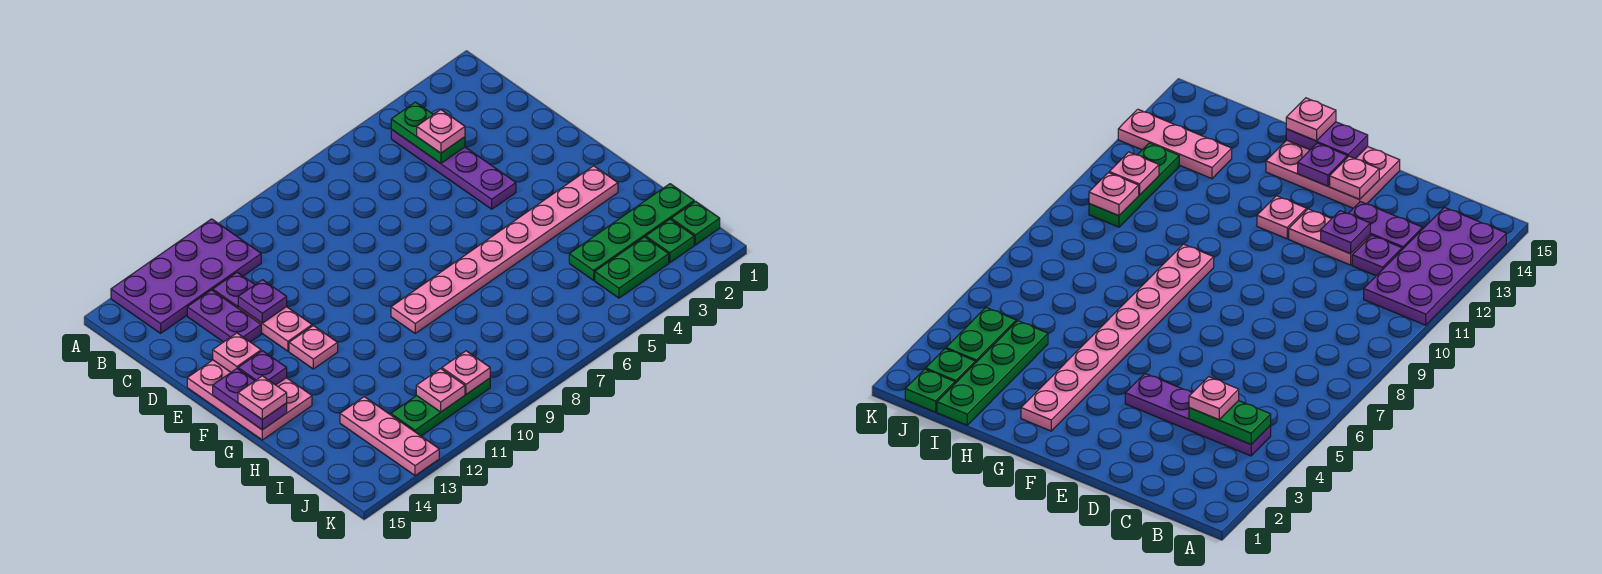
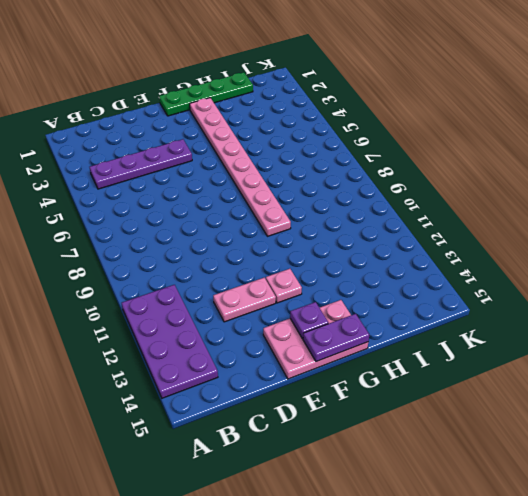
green plate F1:I1 level 1 -> green plate I1:I4 level 1
none -> purple plate C12 level 1
none -> purple plate C13:D13 level 1
none -> pink plate I13:K13 level 1

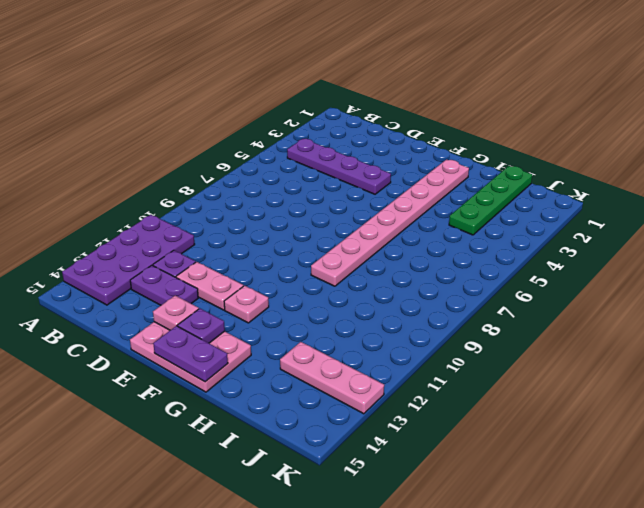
none -> green plate J1 level 1
none -> green plate J2 level 1
none -> green plate J3:J4 level 1

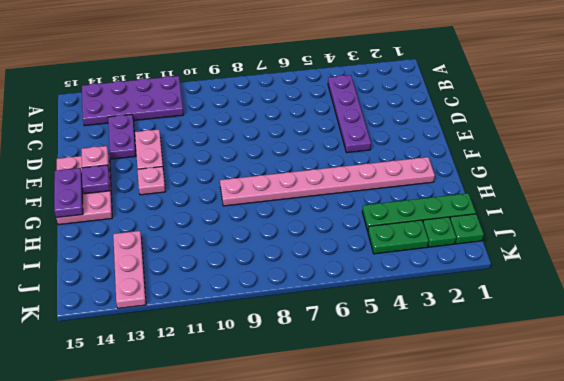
none -> purple plate C12 level 1
none -> green plate J10:J12 level 1
none -> green plate B4:C4 level 2

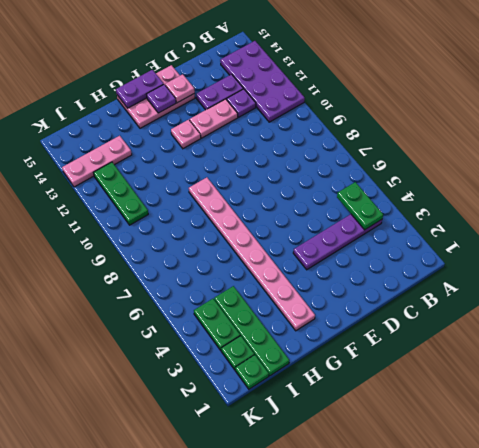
green plate B4:B5 level 2 -> green plate B4:C4 level 2
none -> purple plate D12 level 2
none -> pink plate J10 level 2
none -> pink plate J11 level 2

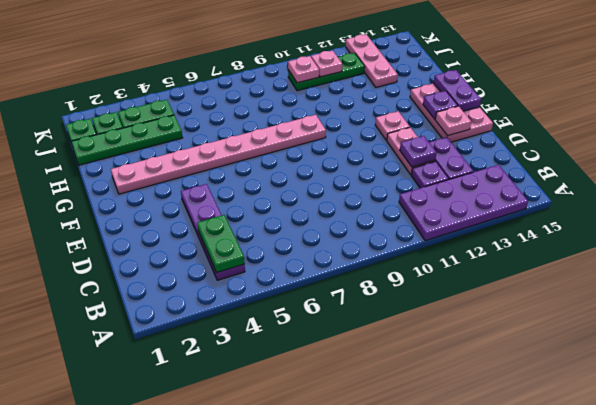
none -> pink plate C4 level 3
none -> pink plate G15 level 3

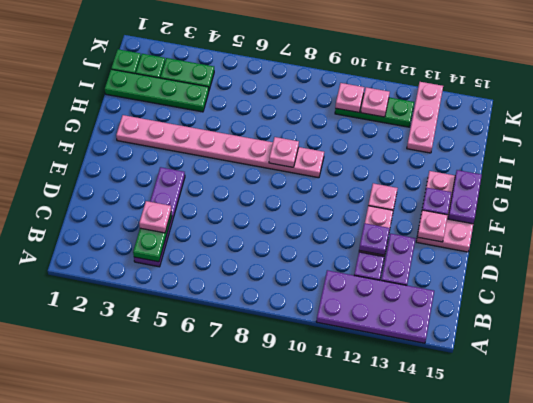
pink plate G8 level 2 -> pink plate G15 level 3

